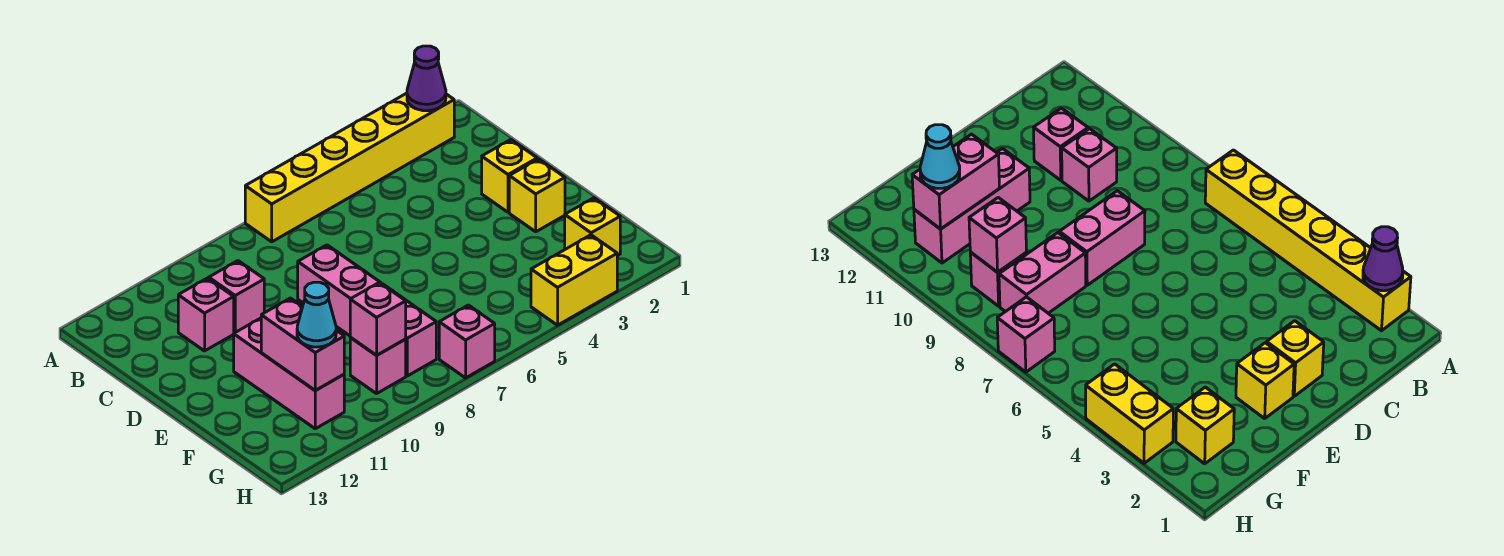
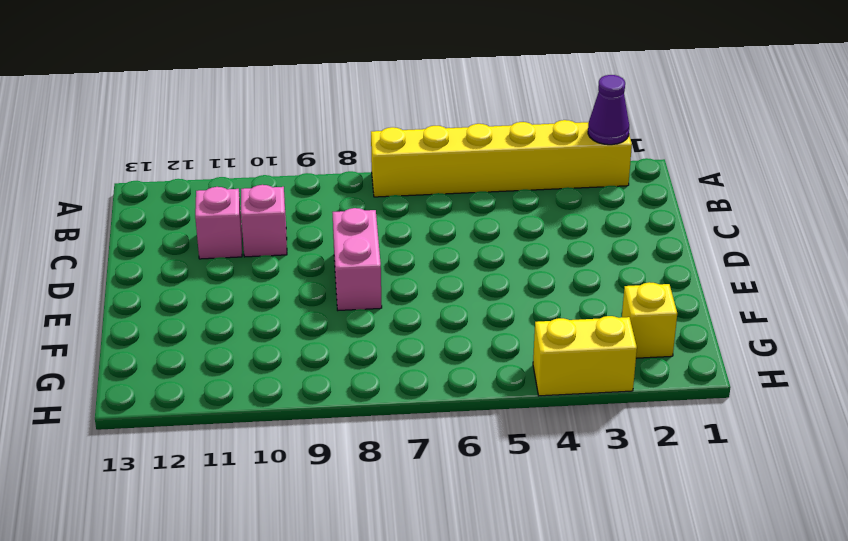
none -> yellow brick D2 level 1
none -> yellow brick E2 level 1
none -> pink brick E11:G11 level 1

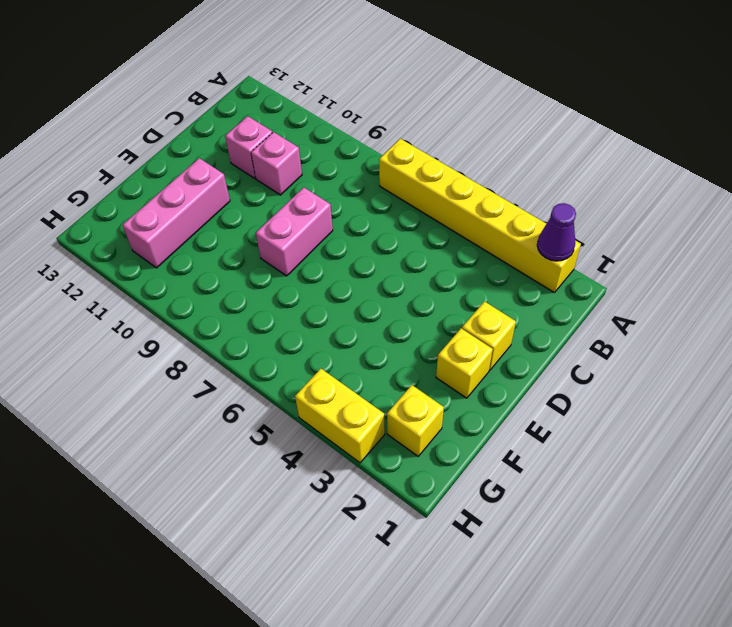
none -> pink brick F8:G8 level 1
none -> pink brick G9 level 1
none -> pink brick H7 level 1

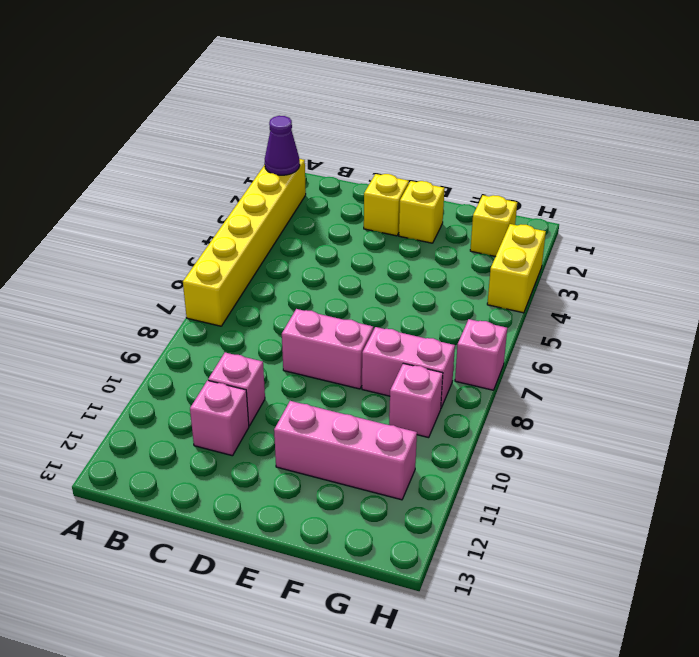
none -> pink brick F11:G11 level 2
none -> pink brick G9 level 2
none -> cyan cone G11 level 3

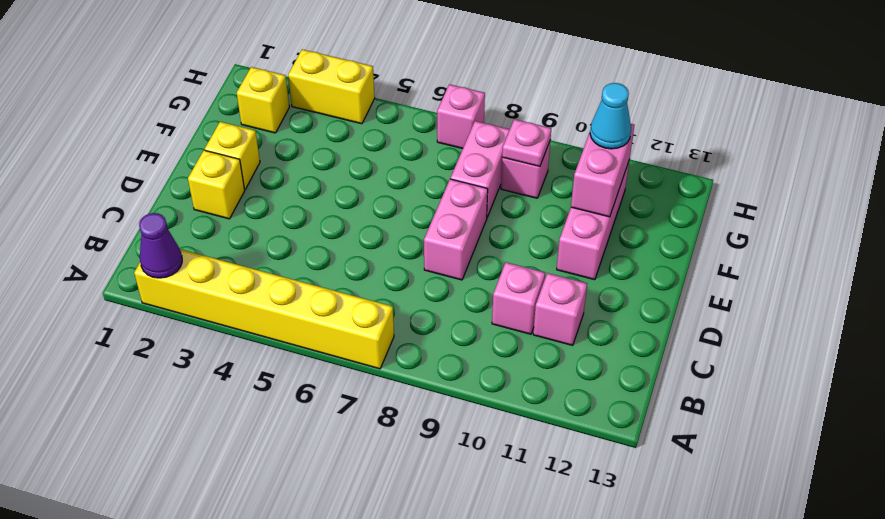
pink plate G9 level 2 -> pink brick G9 level 2

